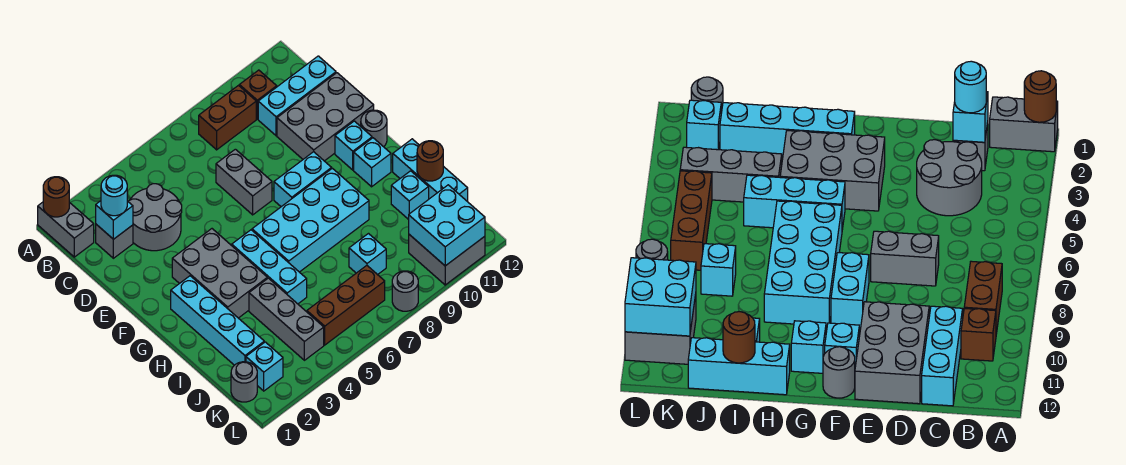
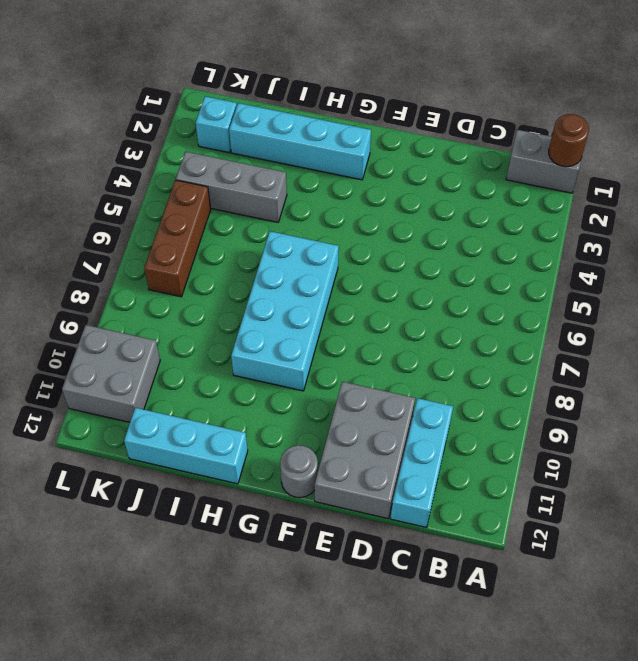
none -> brown brick B8:B9 level 1
none -> brown brick B10 level 1
none -> grey brick C2 level 1
none -> grey round brick C3:D4 level 1

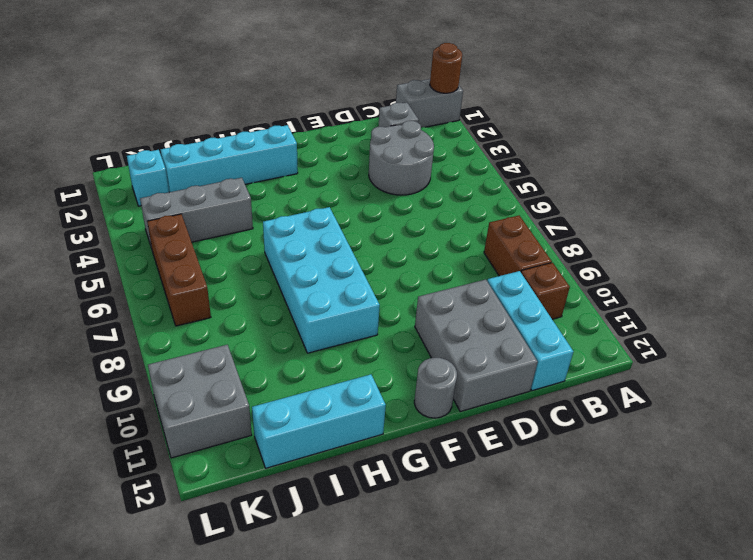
none -> grey brick D7:E7 level 1
none -> grey brick F3:H4 level 1
none -> cyan brick F8:F9 level 1
none -> cyan brick F11 level 1

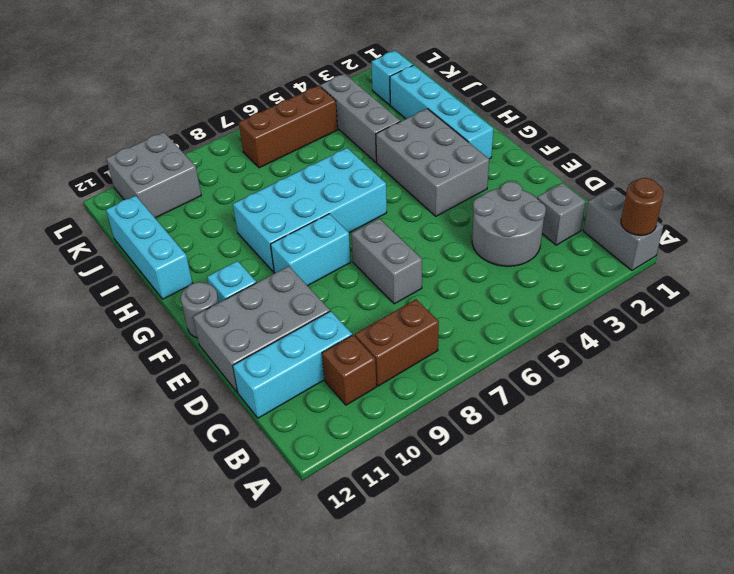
none -> cyan brick G5:I5 level 1
none -> cyan brick G11 level 1
none -> cyan brick I11 level 1
none -> cyan brick J8 level 1

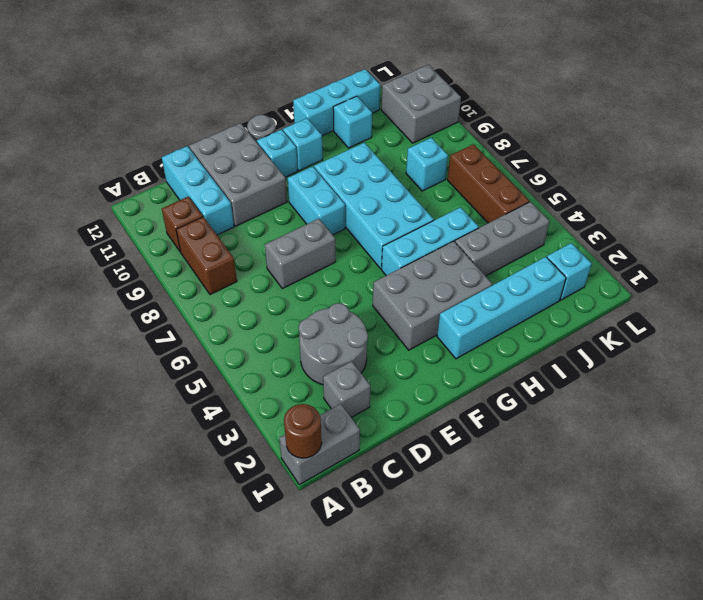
none -> grey round brick K1 level 1
none -> grey round brick L8 level 1
none -> cyan brick C2 level 2
none -> brown round brick I12 level 2

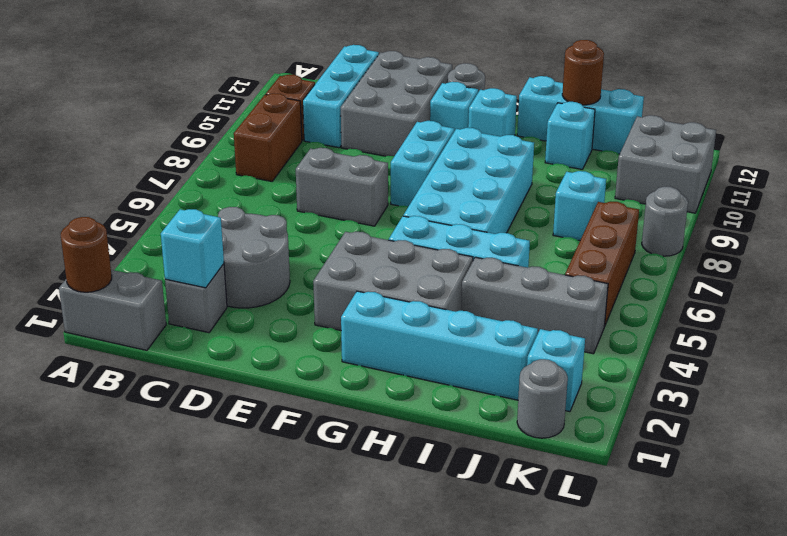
none -> cyan brick K10:L11 level 2
none -> cyan round brick C2 level 3

